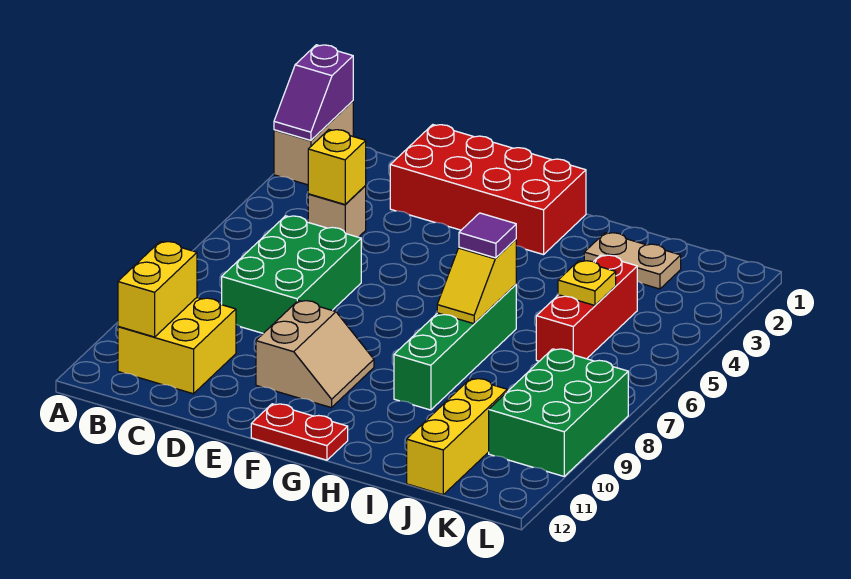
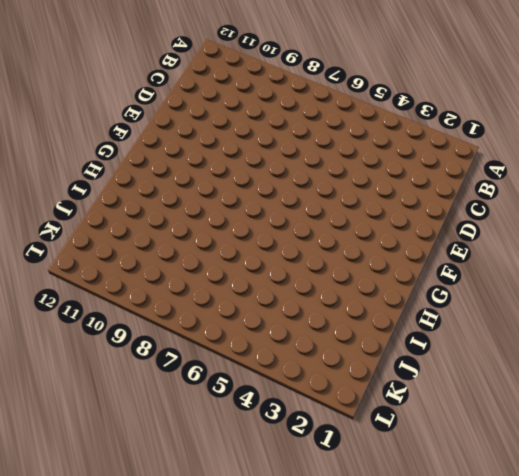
none -> tan brick A1:A2 level 1
none -> yellow brick B10:C11 level 1
none -> tan brick C4 level 1

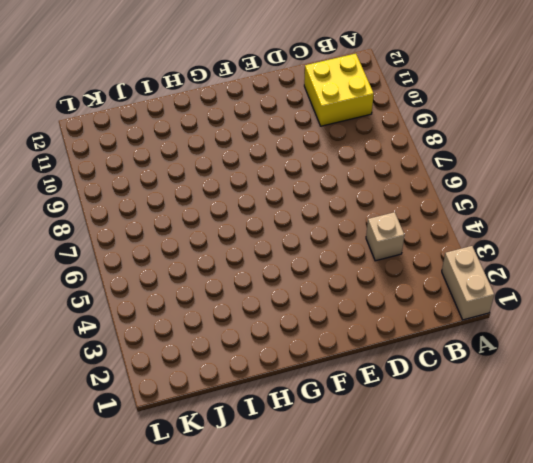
none -> green brick C6:D8 level 1
none -> red brick D1:G2 level 1
none -> tan slope E9:F10 level 1 top E

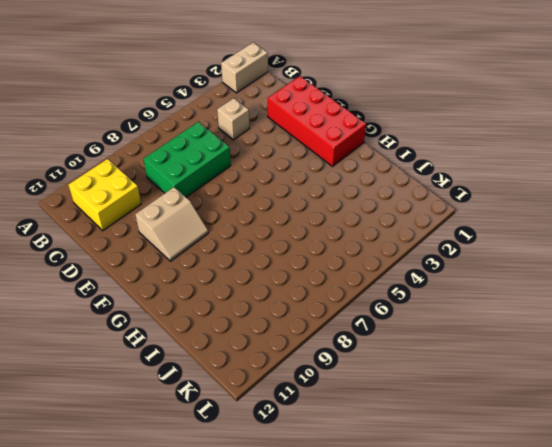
none -> red plate F12:G12 level 1
none -> green brick H6:H9 level 1
none -> tan plate I2:J2 level 1

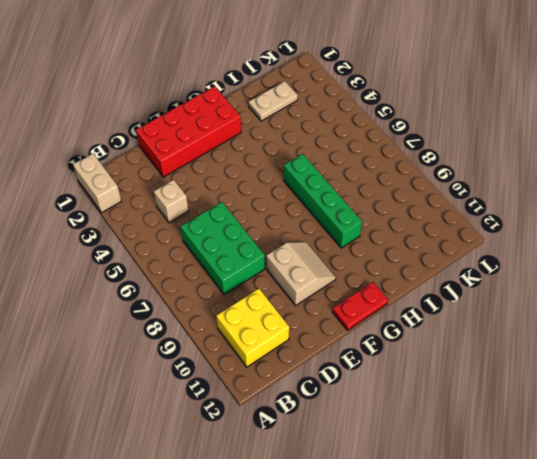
none -> red brick J4:J6 level 1
none -> yellow brick J10:J12 level 1
none -> green brick K8:L10 level 1

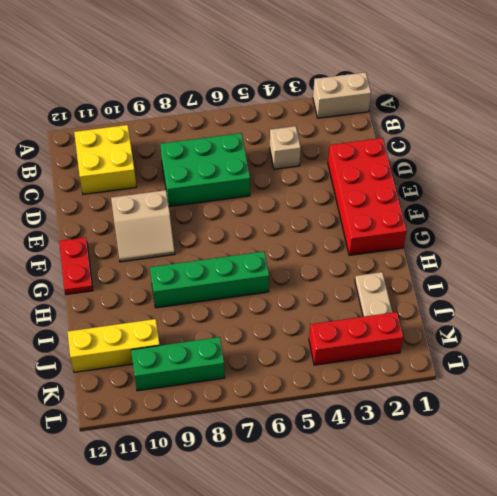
red brick K2:K4 level 1 -> red brick J4:J6 level 1
green brick K8:K10 level 1 -> green brick K8:L10 level 1
none -> purple slope A1:A2 level 2 top 1
none -> yellow brick B10:B11 level 2
none -> yellow brick C4 level 2

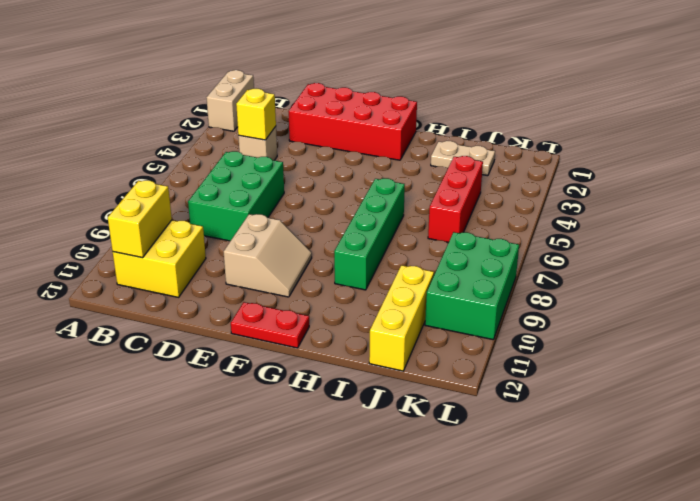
none -> purple slope A1:A2 level 2 top 1
none -> yellow slope H6:H7 level 2 top 6
none -> yellow plate J5 level 2

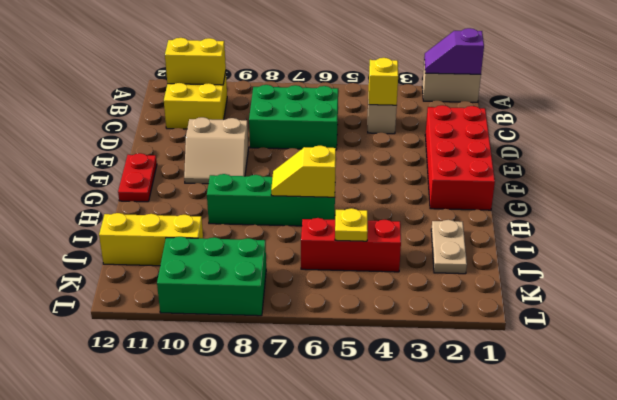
none -> purple tile H6 level 3

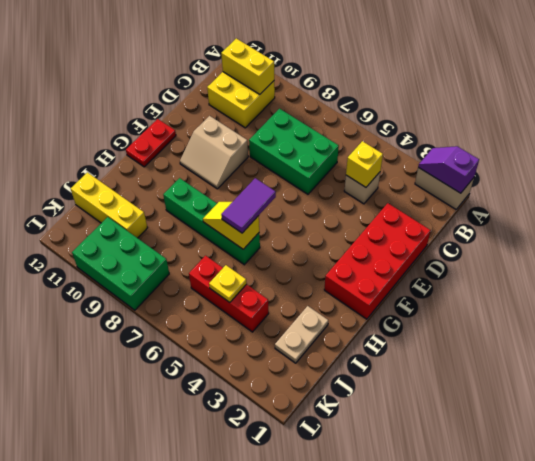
purple tile G6:H6 level 3 -> purple tile H6 level 3

